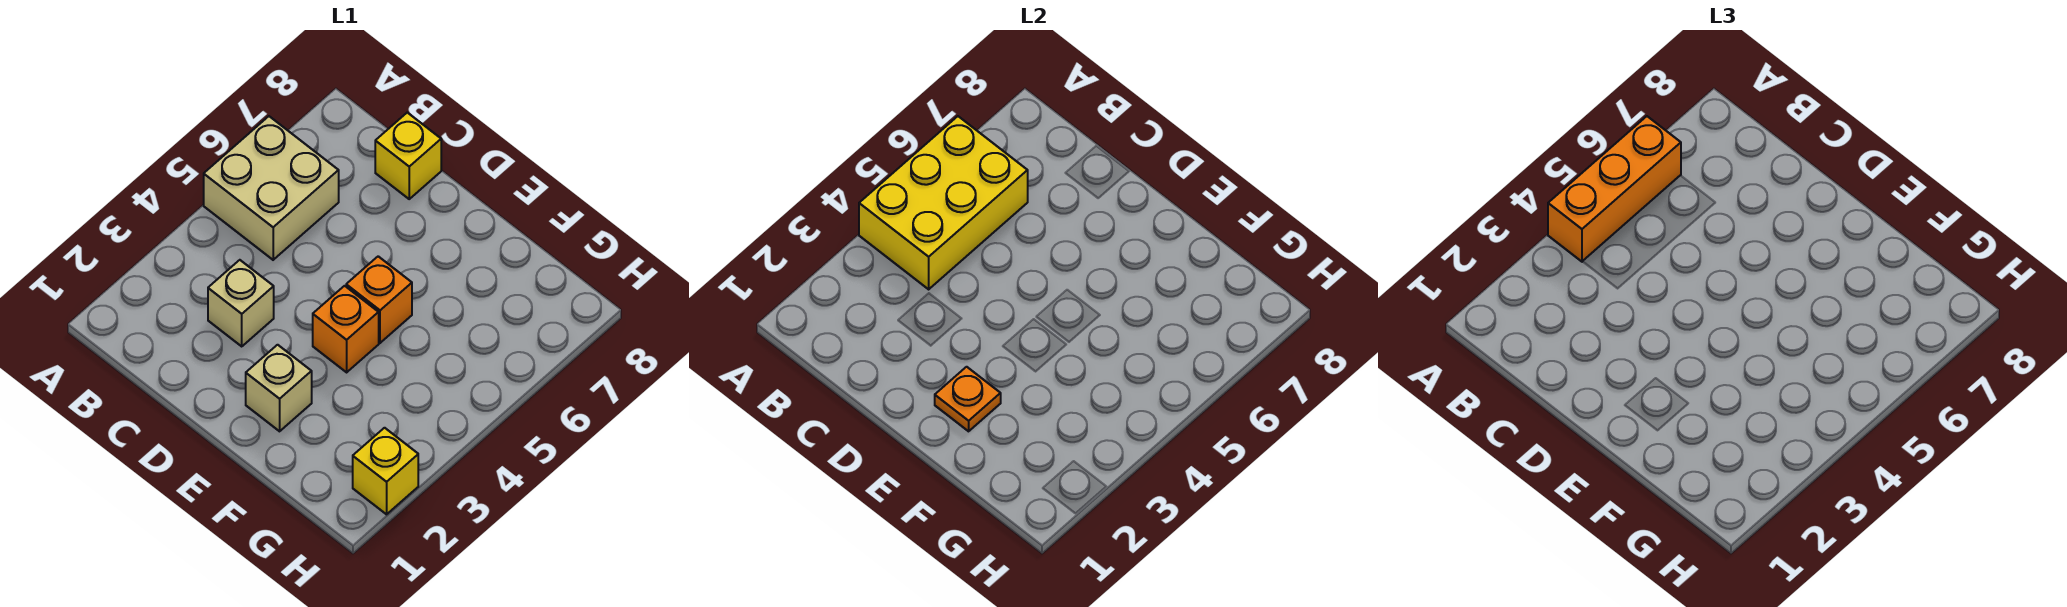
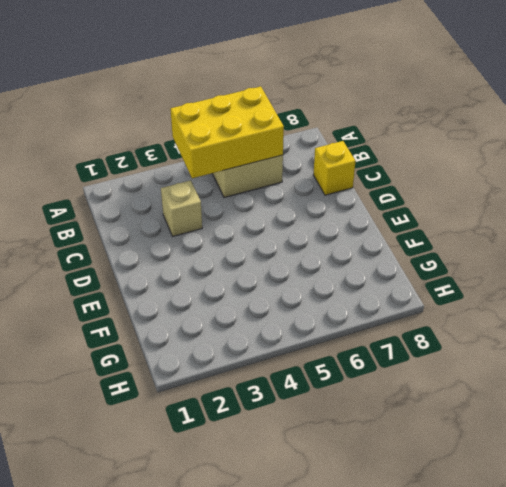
none -> tan brick E2 level 1
none -> orange brick E4 level 1

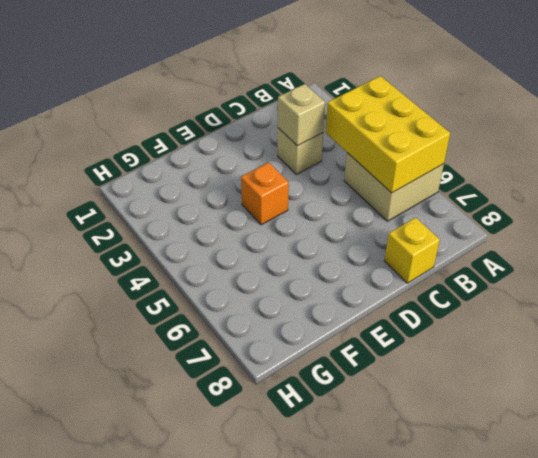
tan brick C3 level 2 -> tan brick E2 level 1
none -> orange brick E5 level 1
none -> yellow brick H2 level 1

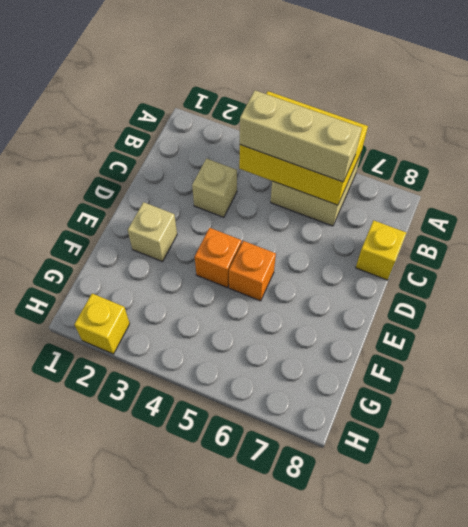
tan brick B4:B6 level 3 -> none
none -> orange plate E2 level 2
none -> orange brick A4:A6 level 3

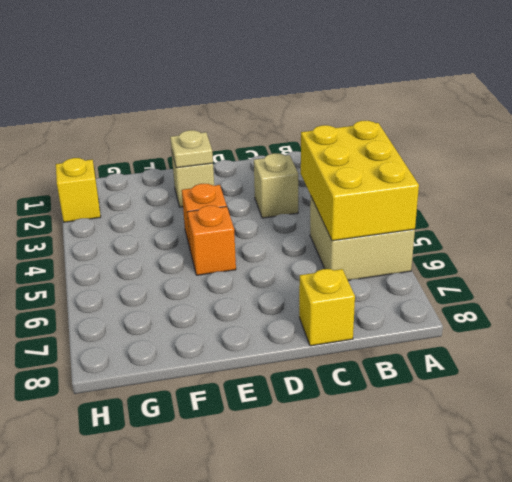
tan plate E2 level 2 -> orange plate E2 level 2
none -> orange brick A4:A6 level 3

